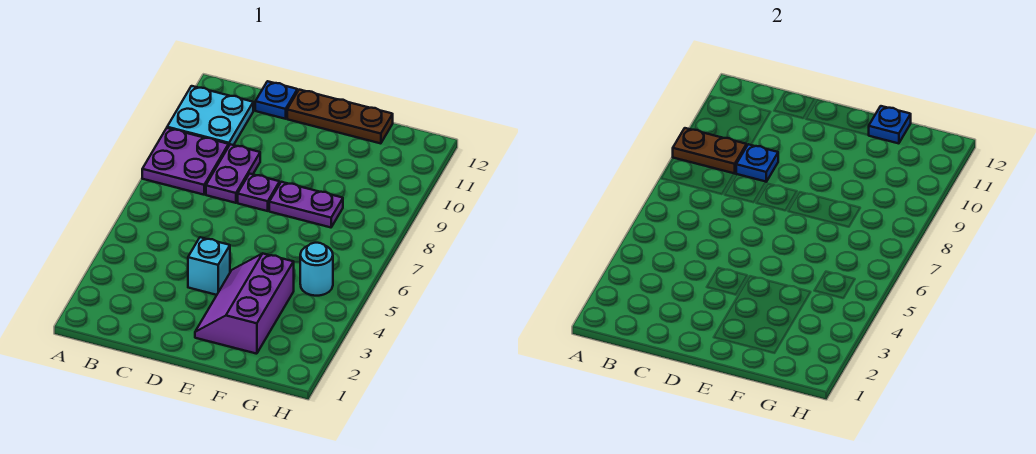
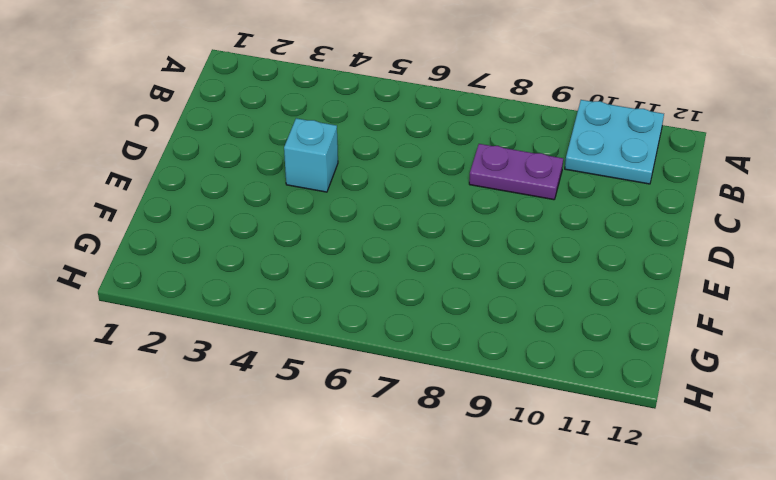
none -> purple plate A8:B9 level 1
none -> blue plate C12 level 1
none -> purple plate D8 level 1

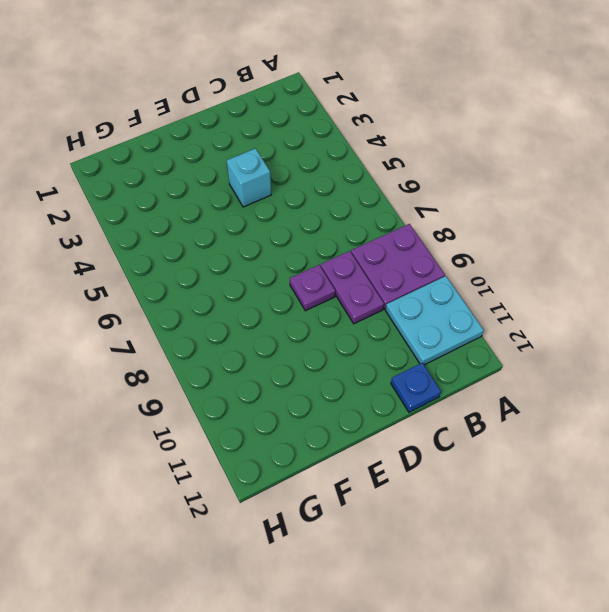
none -> brown plate D12:F12 level 1
none -> purple slope E2:F4 level 1 top F
none -> purple plate E8:F8 level 1

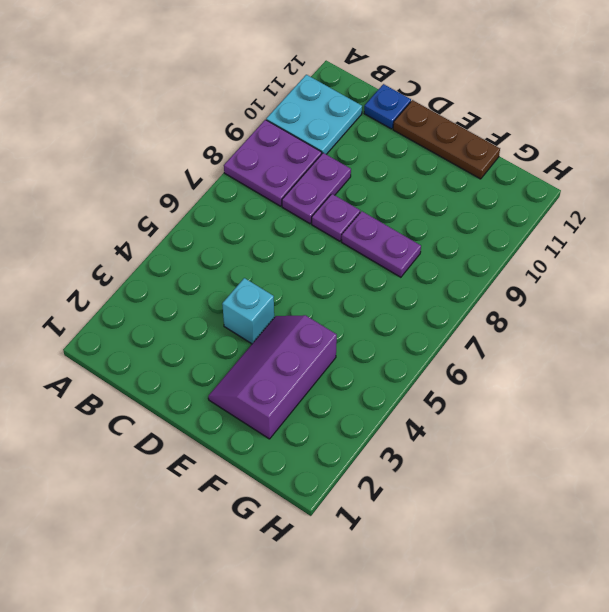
none -> cyan round brick G5 level 1
none -> brown plate A9:B9 level 2
none -> blue plate C9 level 2

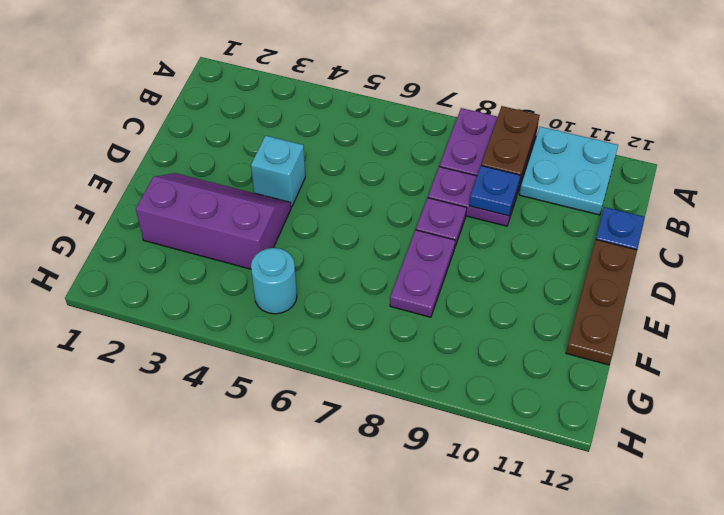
none -> blue plate F12 level 2

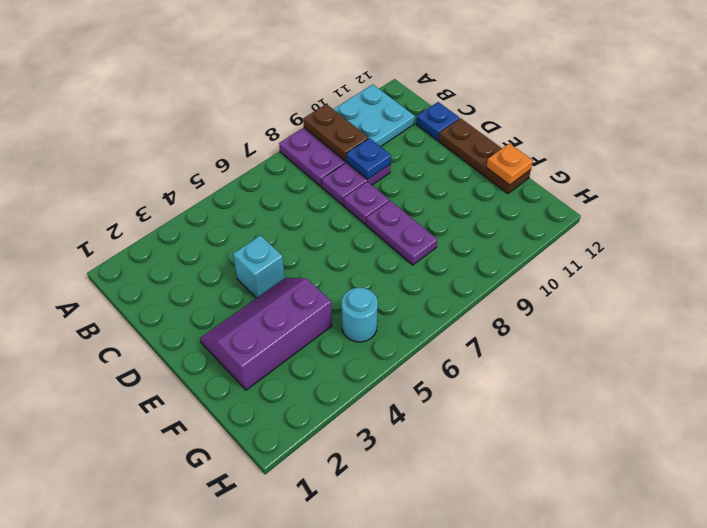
orange plate F12 level 2 -> blue plate F12 level 2

